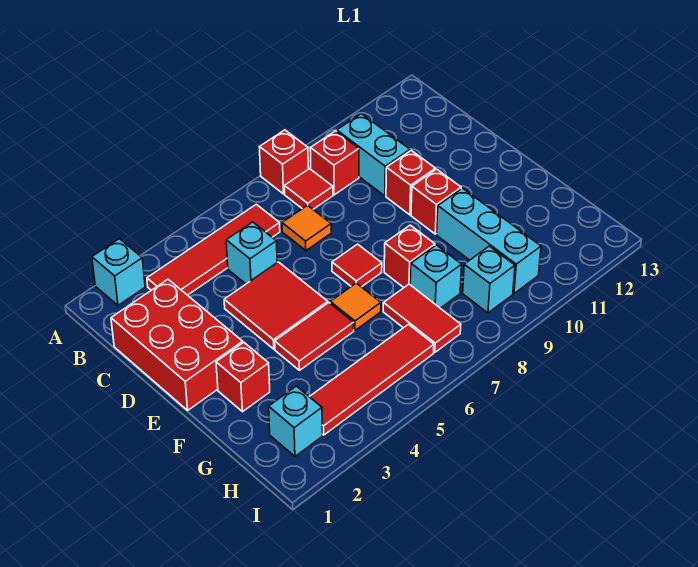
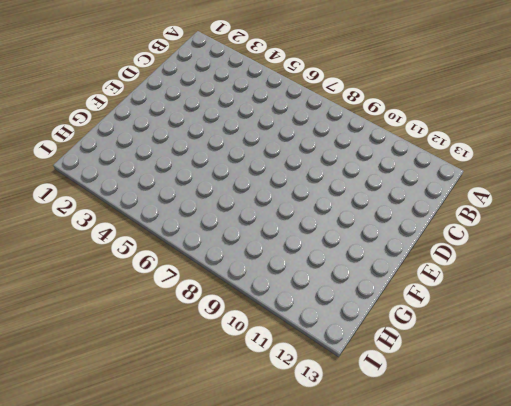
none -> cyan brick A2 level 1
none -> red brick A8 level 1
none -> red tile B3:B6 level 1

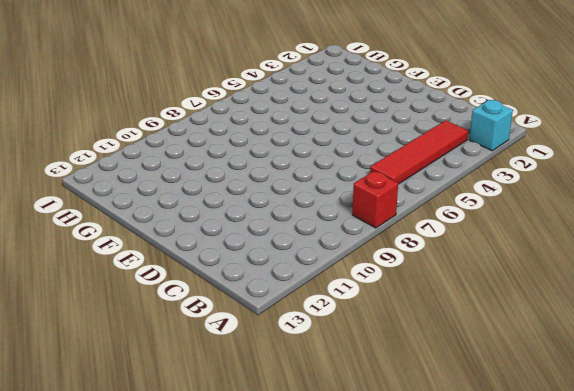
none -> red tile B8 level 1
none -> red brick B9 level 1
none -> cyan brick B10:C10 level 1

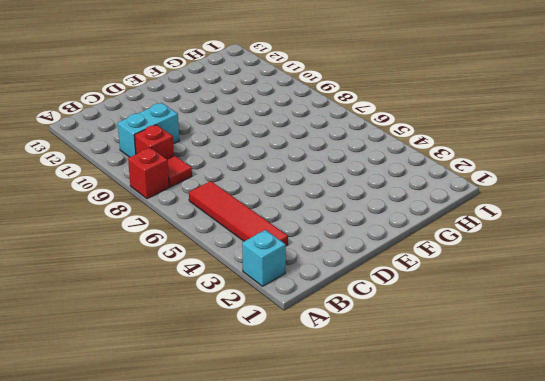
none -> red brick C1:E2 level 1
none -> cyan brick C5 level 1
none -> orange tile C7 level 1

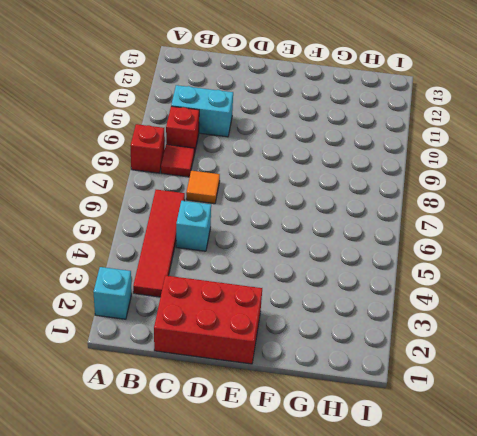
none -> red tile D4:E5 level 1
none -> red brick D10 level 1
none -> red tile E7 level 1

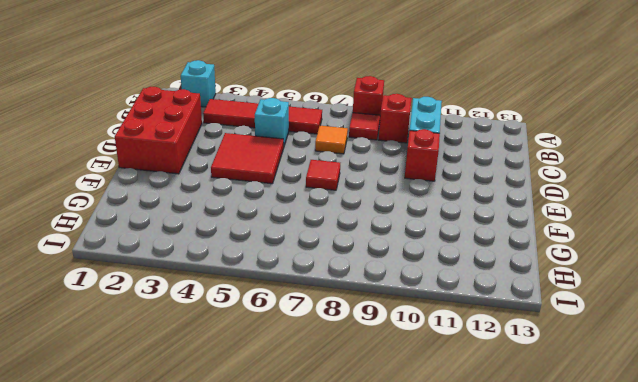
none -> red brick E10 level 1
none -> red brick F2 level 1
none -> red tile F4:F5 level 1

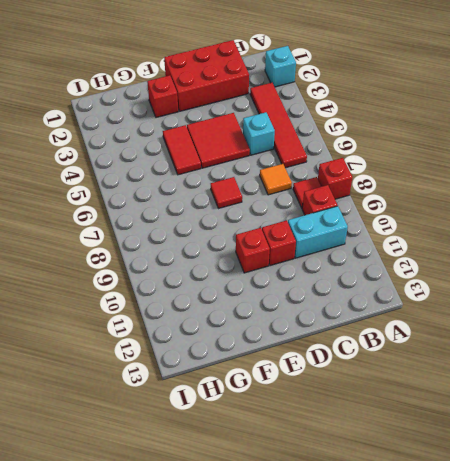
none -> orange tile F6 level 1
none -> red brick F8 level 1
none -> cyan brick F10:H10 level 1

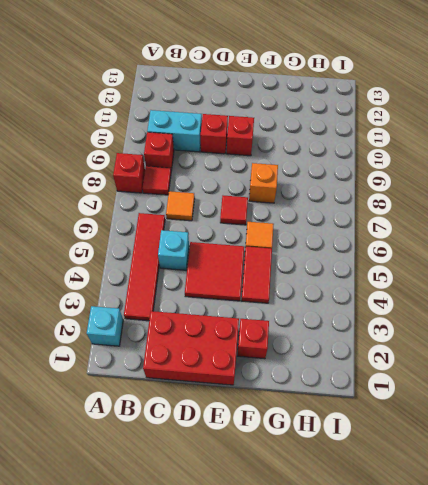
orange brick F8 level 1 -> red brick F8 level 1
none -> cyan brick F10:H10 level 1
none -> red tile G7:H7 level 1
none -> cyan brick G8 level 1

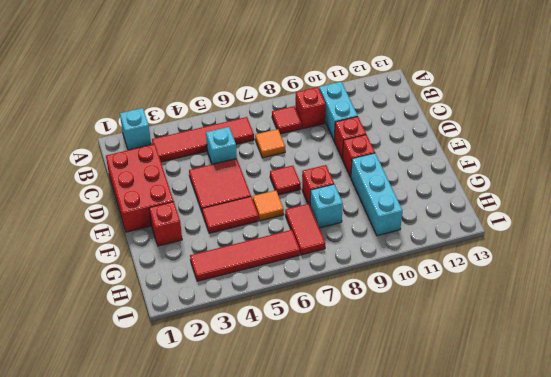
none -> red brick A8 level 1
none -> cyan brick H2 level 1
none -> cyan brick H9 level 1

